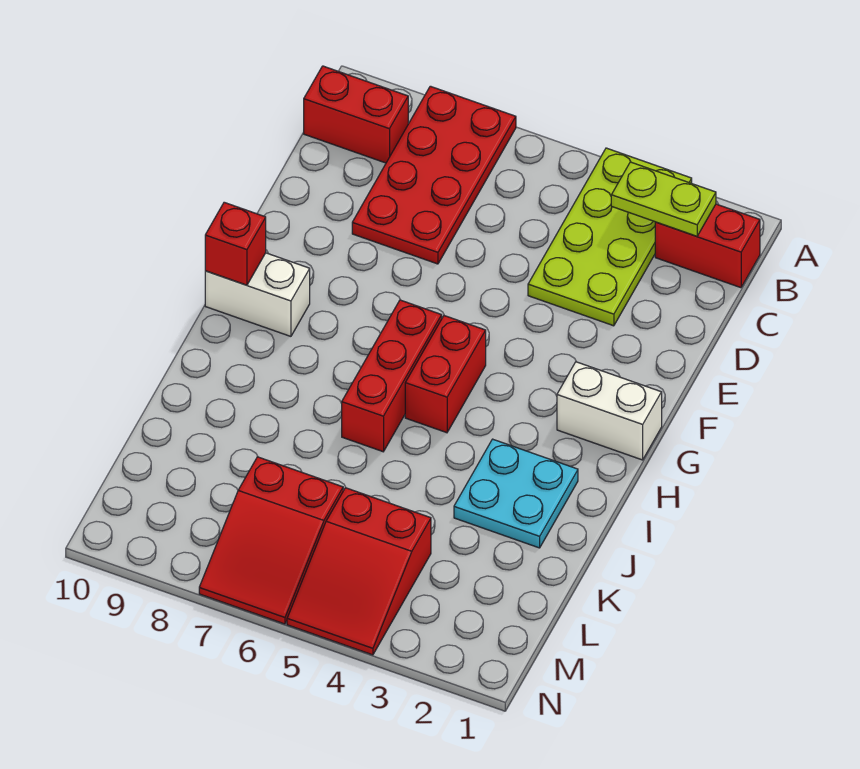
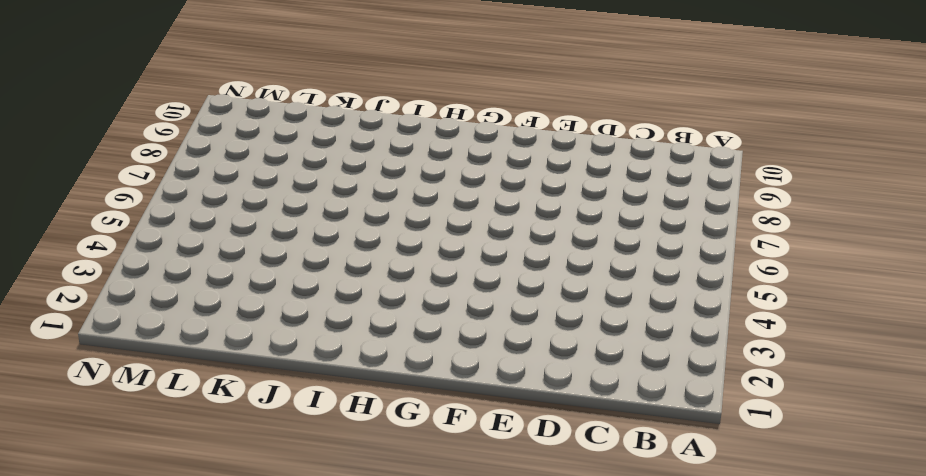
none -> lime plate A3:D4 level 1
none -> red plate A7:D8 level 1
none -> red brick B1:B2 level 1

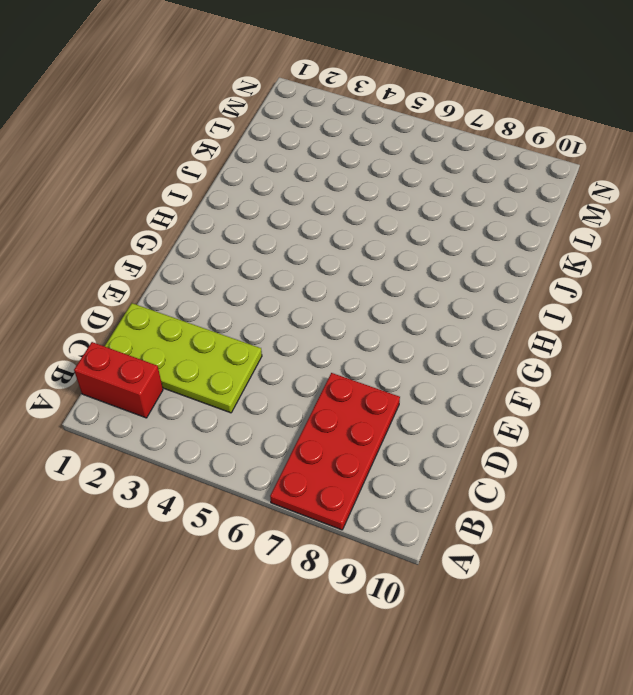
lime plate C1:D4 level 1 -> lime plate A3:D4 level 1
none -> red brick B9:B10 level 1
none -> white brick G1:G2 level 1
none -> red brick G5:H5 level 1

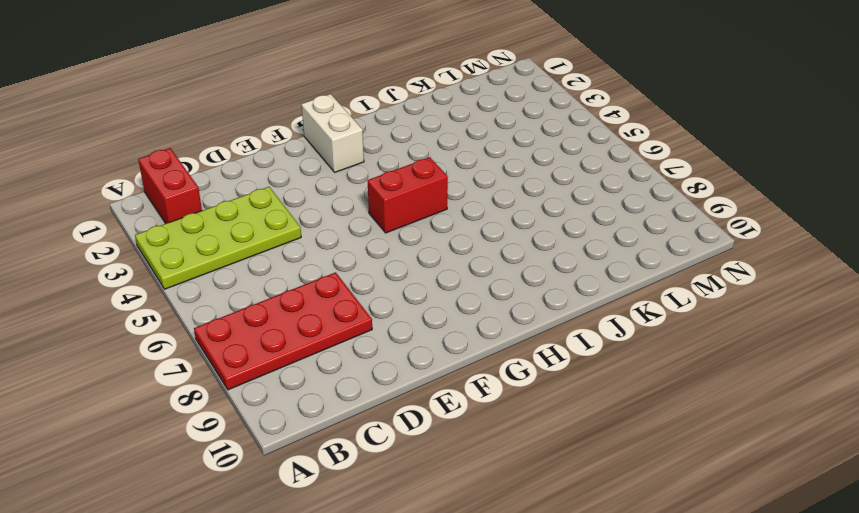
none -> red brick B9:B10 level 1
none -> red brick G6:I6 level 1
none -> white brick G9:G10 level 1

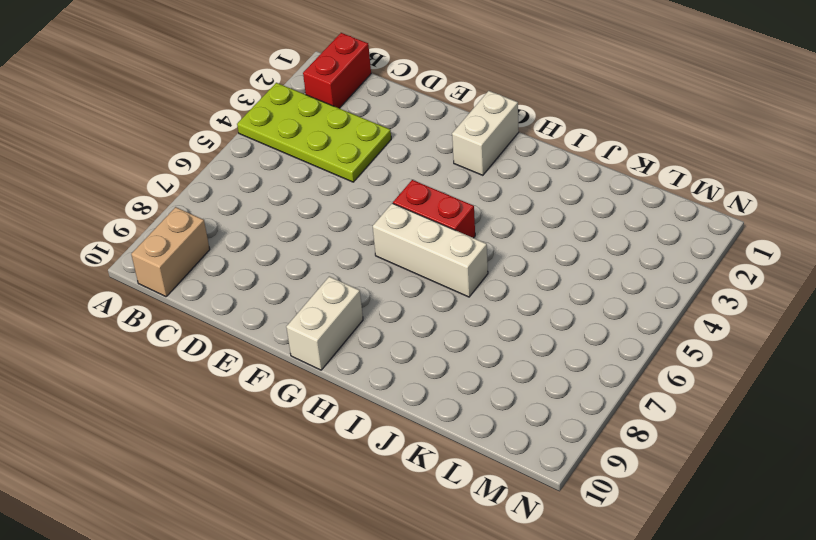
tan brick B9:B10 level 1 -> red brick B9:B10 level 1
white brick G6:I6 level 1 -> red brick G6:I6 level 1
none -> red plate A7:D8 level 1
none -> cyan plate I2:J3 level 1
none -> red slope L4:N5 level 1 top L

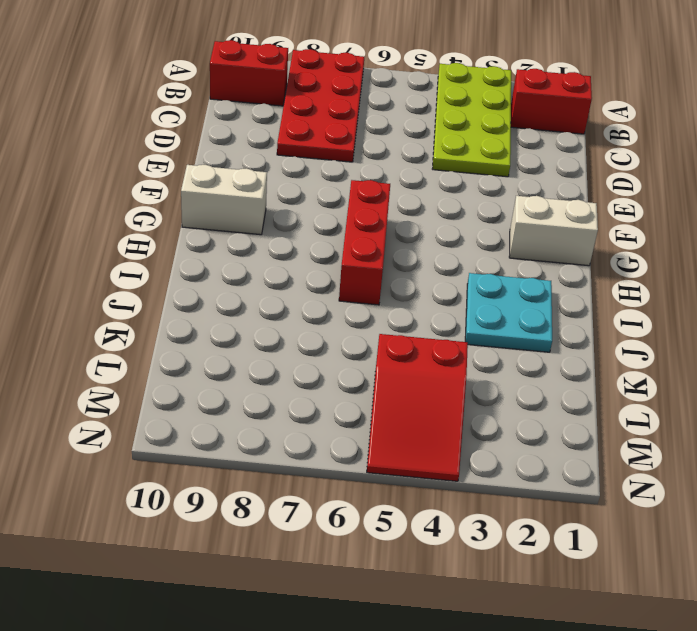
none -> red brick G5:H5 level 1
none -> red slope L6:N7 level 1 top L
none -> lime plate B2:B3 level 2

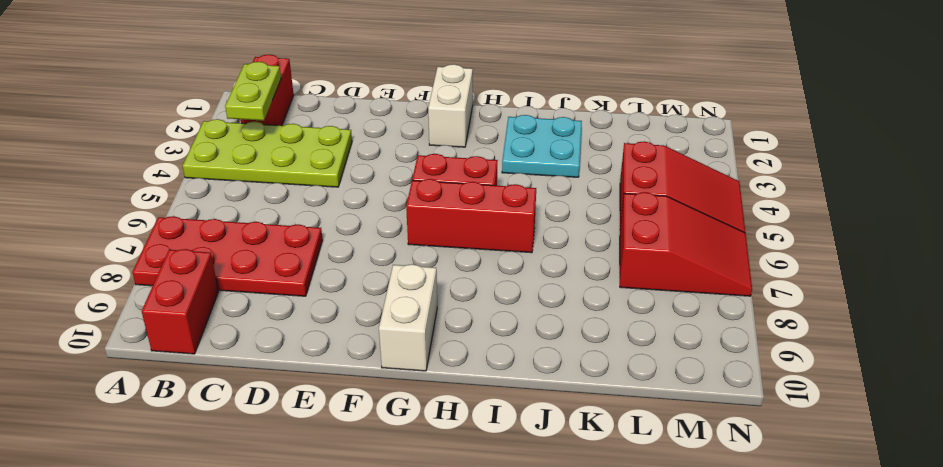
none -> red brick G10 level 2

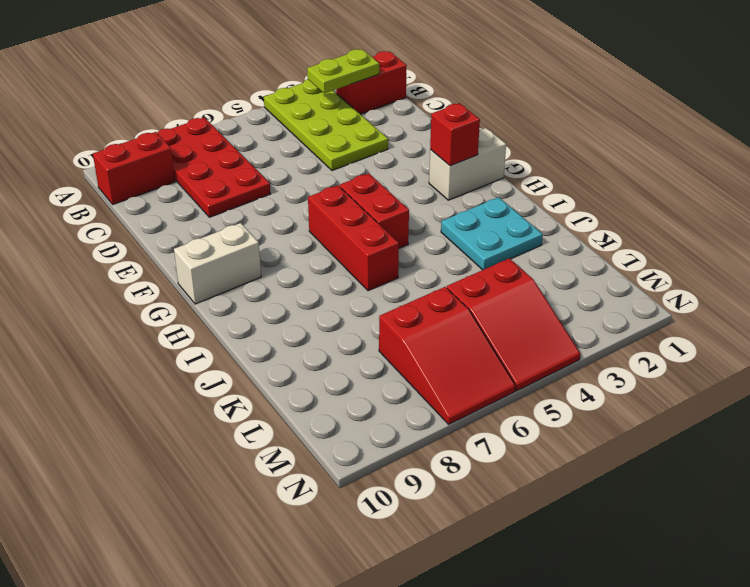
red brick G2 level 2 -> red brick G10 level 2

